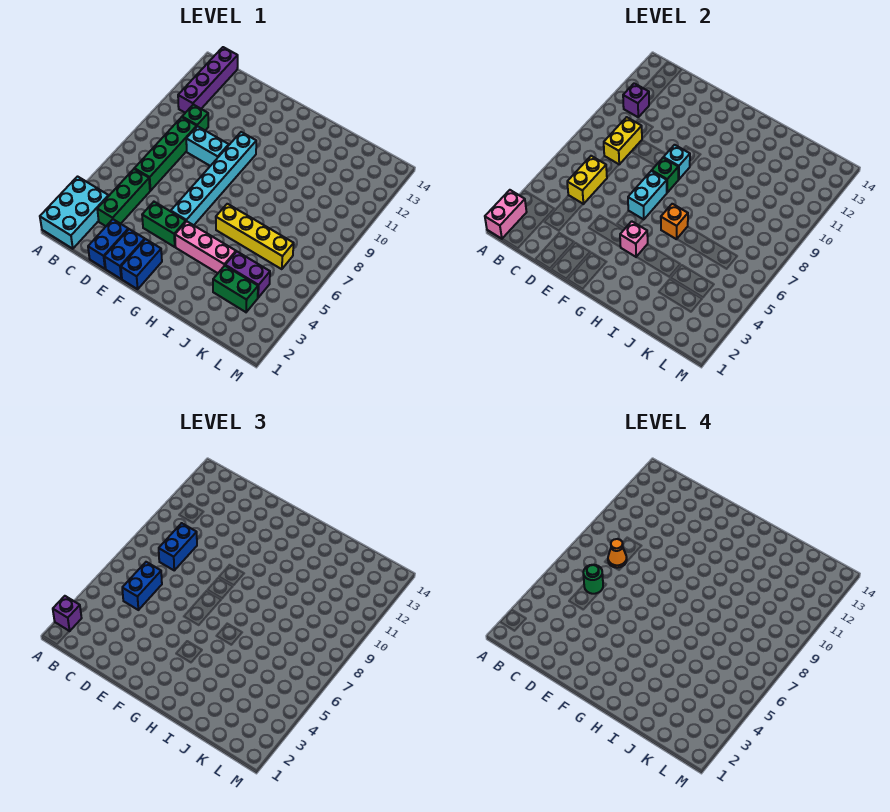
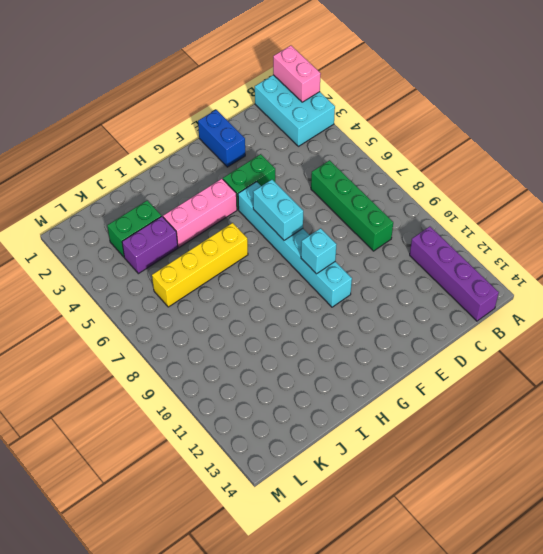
none -> green brick C3:C5 level 1
none -> green brick C10 level 1
none -> blue brick D1:D2 level 1

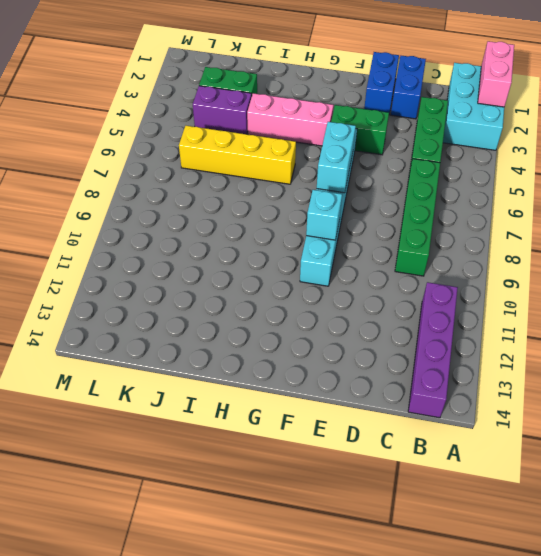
none -> green brick C10 level 1
none -> cyan brick D9:E9 level 1
none -> blue brick F1:F2 level 1

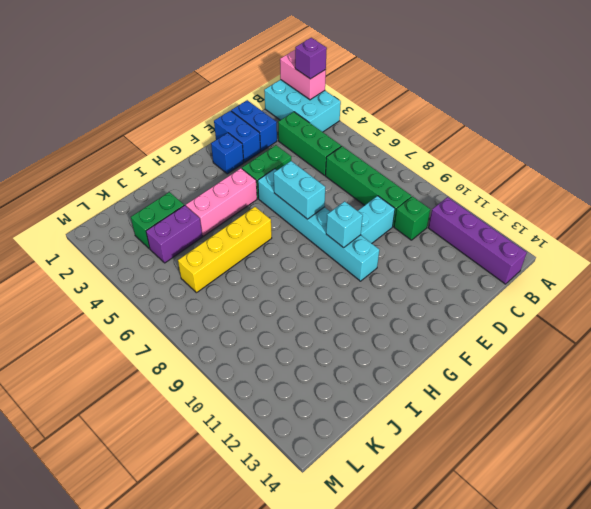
blue brick F2 level 1 -> blue brick F1:F2 level 1
none -> purple brick B11 level 2
none -> yellow brick C5:C6 level 2
none -> yellow brick C8:C9 level 2

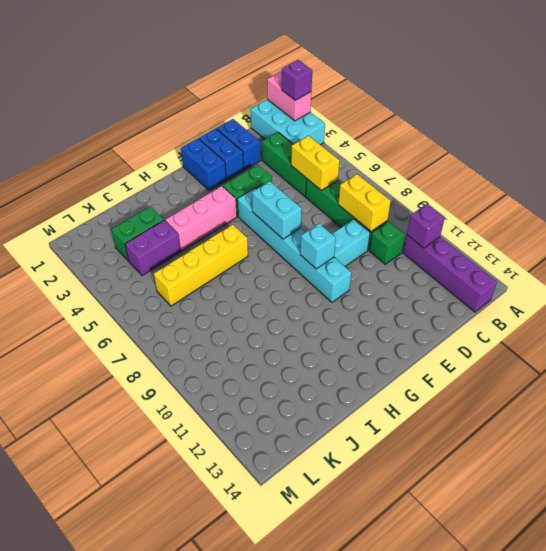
none -> green brick F8 level 2
none -> pink brick G4 level 2
none -> orange brick H6 level 2

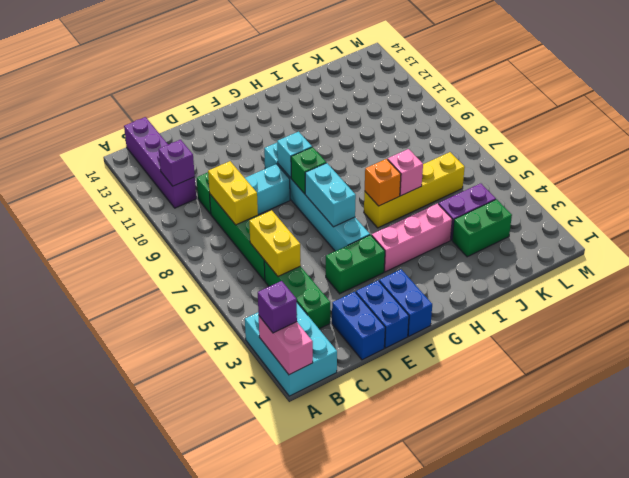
pink brick I6 level 2 -> pink brick G4 level 2
none -> blue brick C5:C6 level 3
none -> blue brick C8:C9 level 3
none -> green round brick C6 level 4

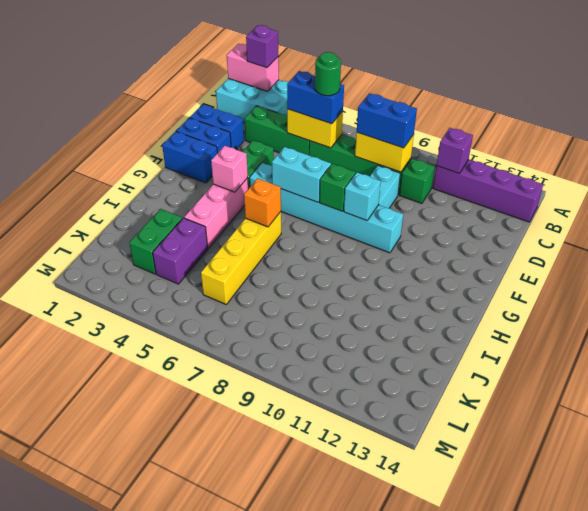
none -> orange cone C8 level 4

